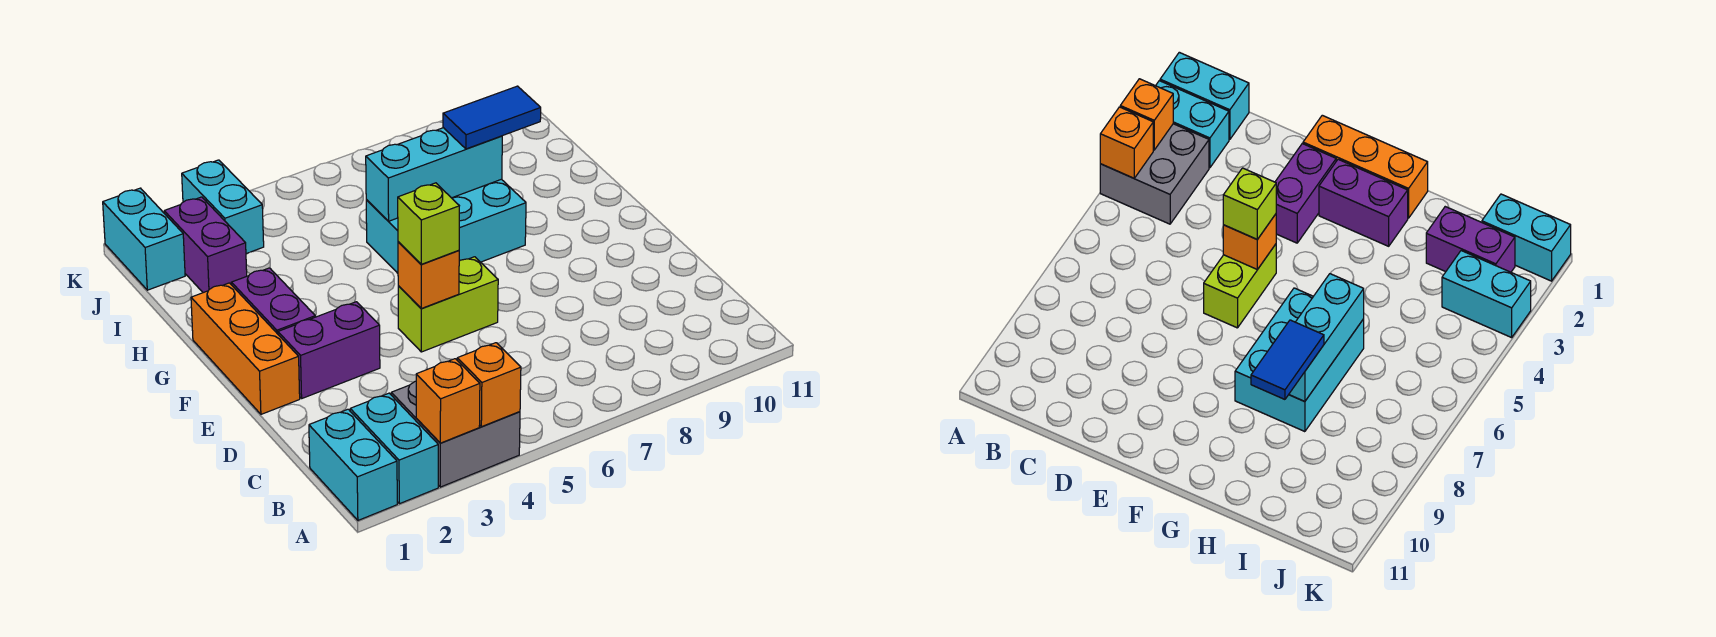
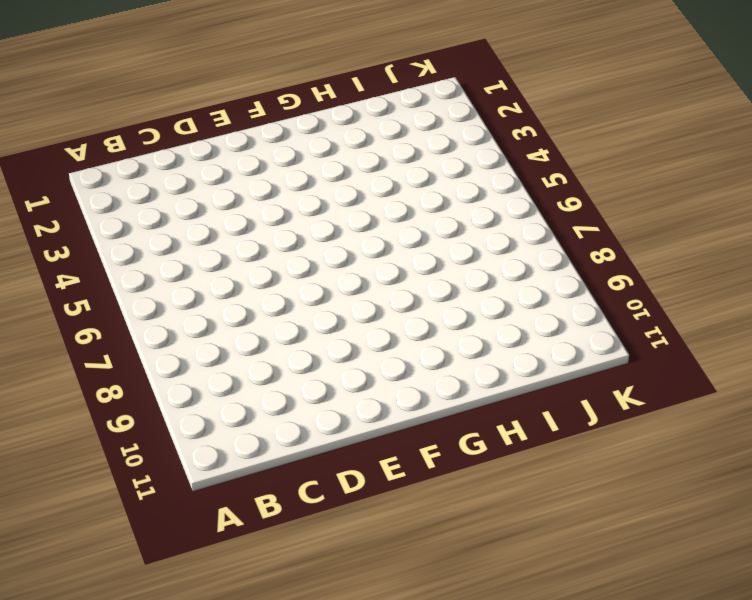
none -> cyan brick A1:B1 level 1
none -> cyan brick A2:B2 level 1
none -> grey brick A3:B4 level 1

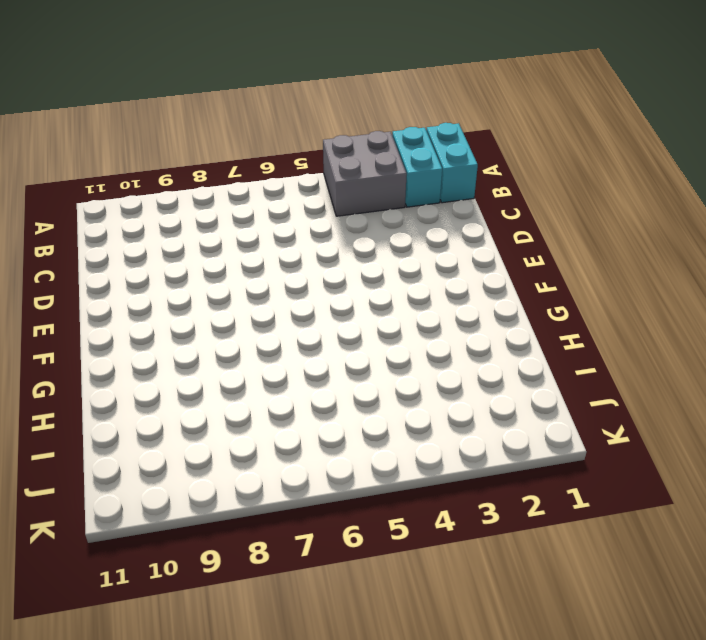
none -> orange brick E1:G1 level 1
none -> purple brick E2:E3 level 1
none -> lime brick E5:E6 level 1

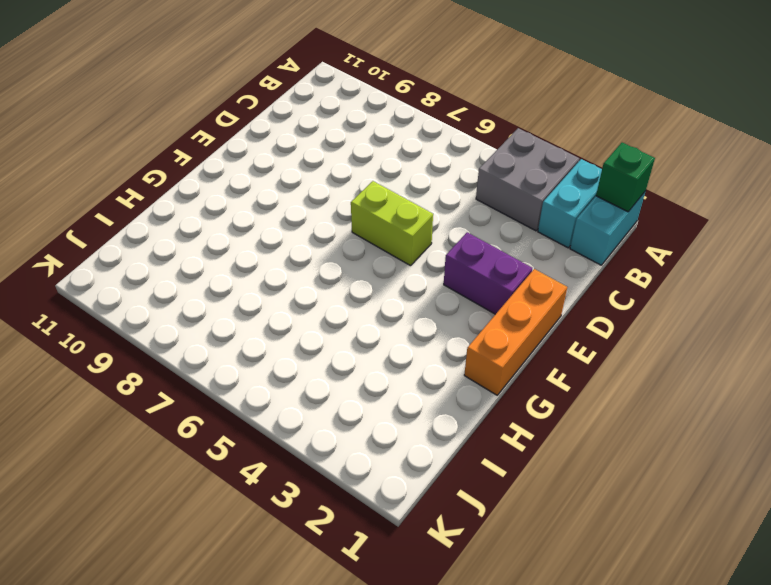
green brick A1 level 2 -> none
none -> purple brick F2:G2 level 1
none -> cyan brick G6:H8 level 1
none -> purple brick I2:J2 level 1

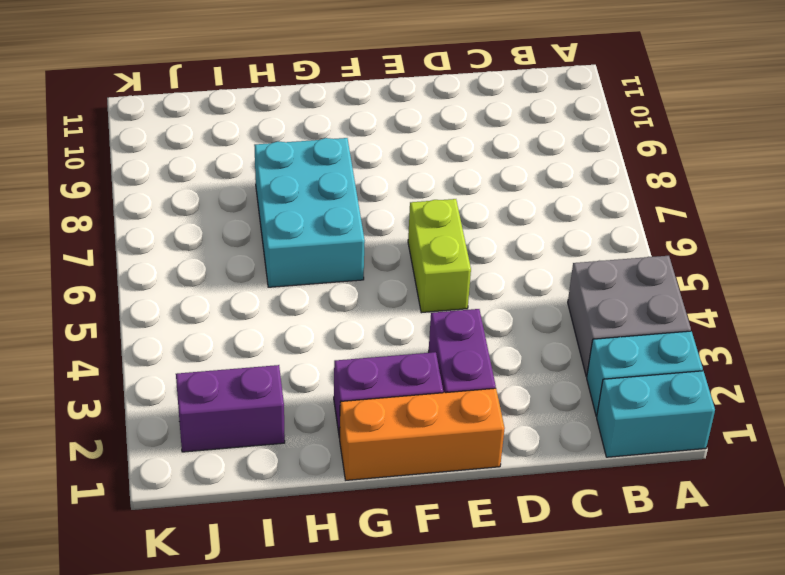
none -> cyan brick J1:K1 level 1
none -> cyan brick J3:K3 level 1
none -> orange brick A3 level 2

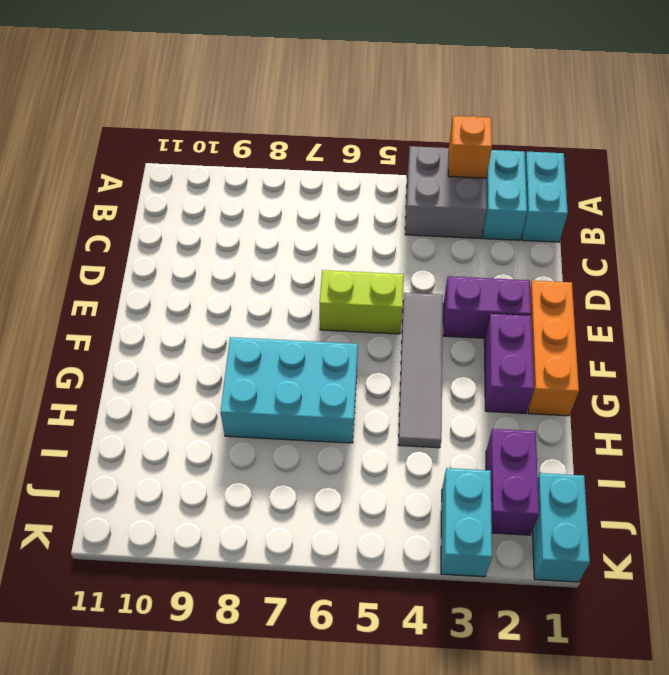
grey tile E4:H4 level 1 -> none
none -> orange brick A4 level 2
none -> orange brick E5 level 2
none -> cyan brick H6:H8 level 2

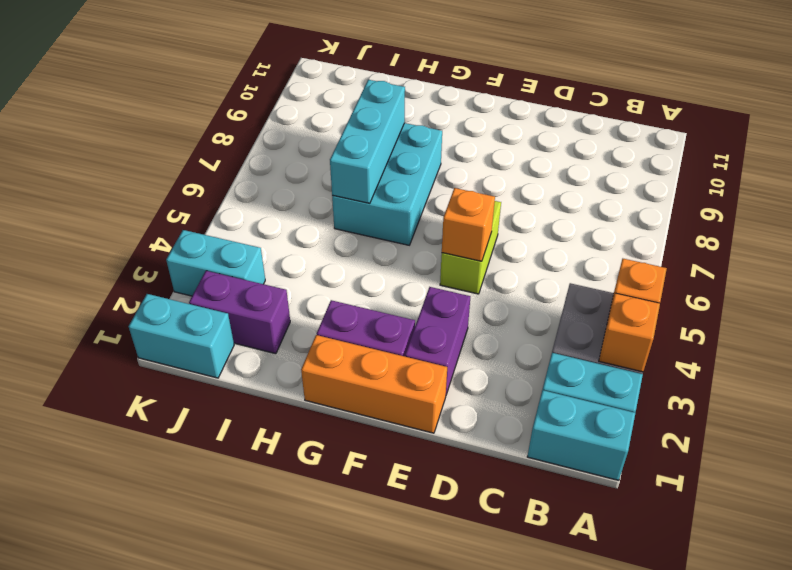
none -> lime brick E5 level 3
none -> blue tile H8:H9 level 3

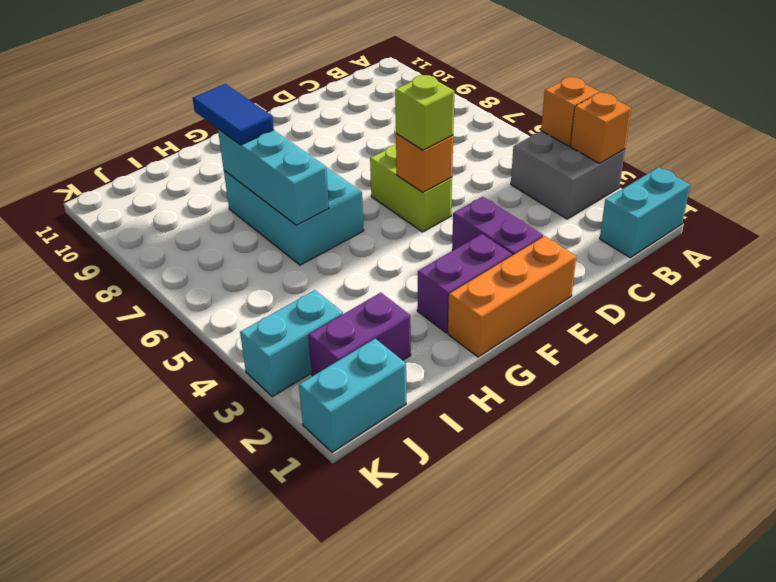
none -> cyan brick A2:B2 level 1

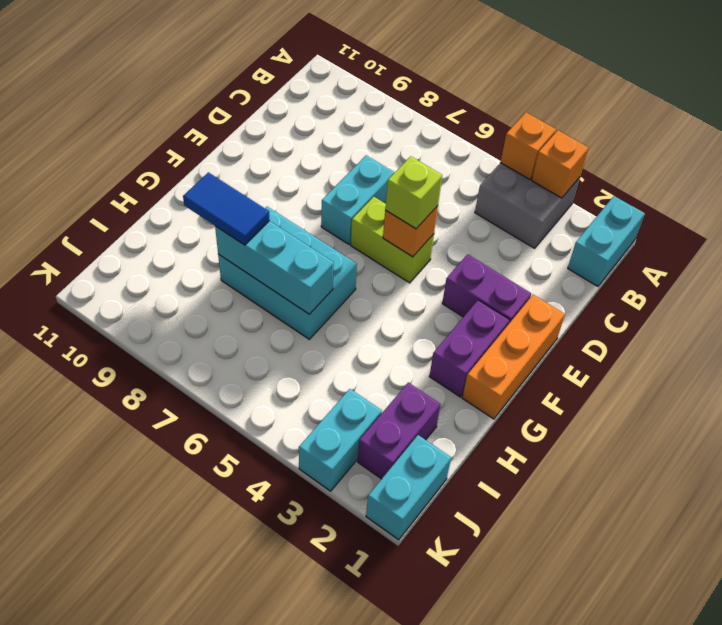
cyan brick D7:E7 level 1 -> cyan brick A2:B2 level 1

